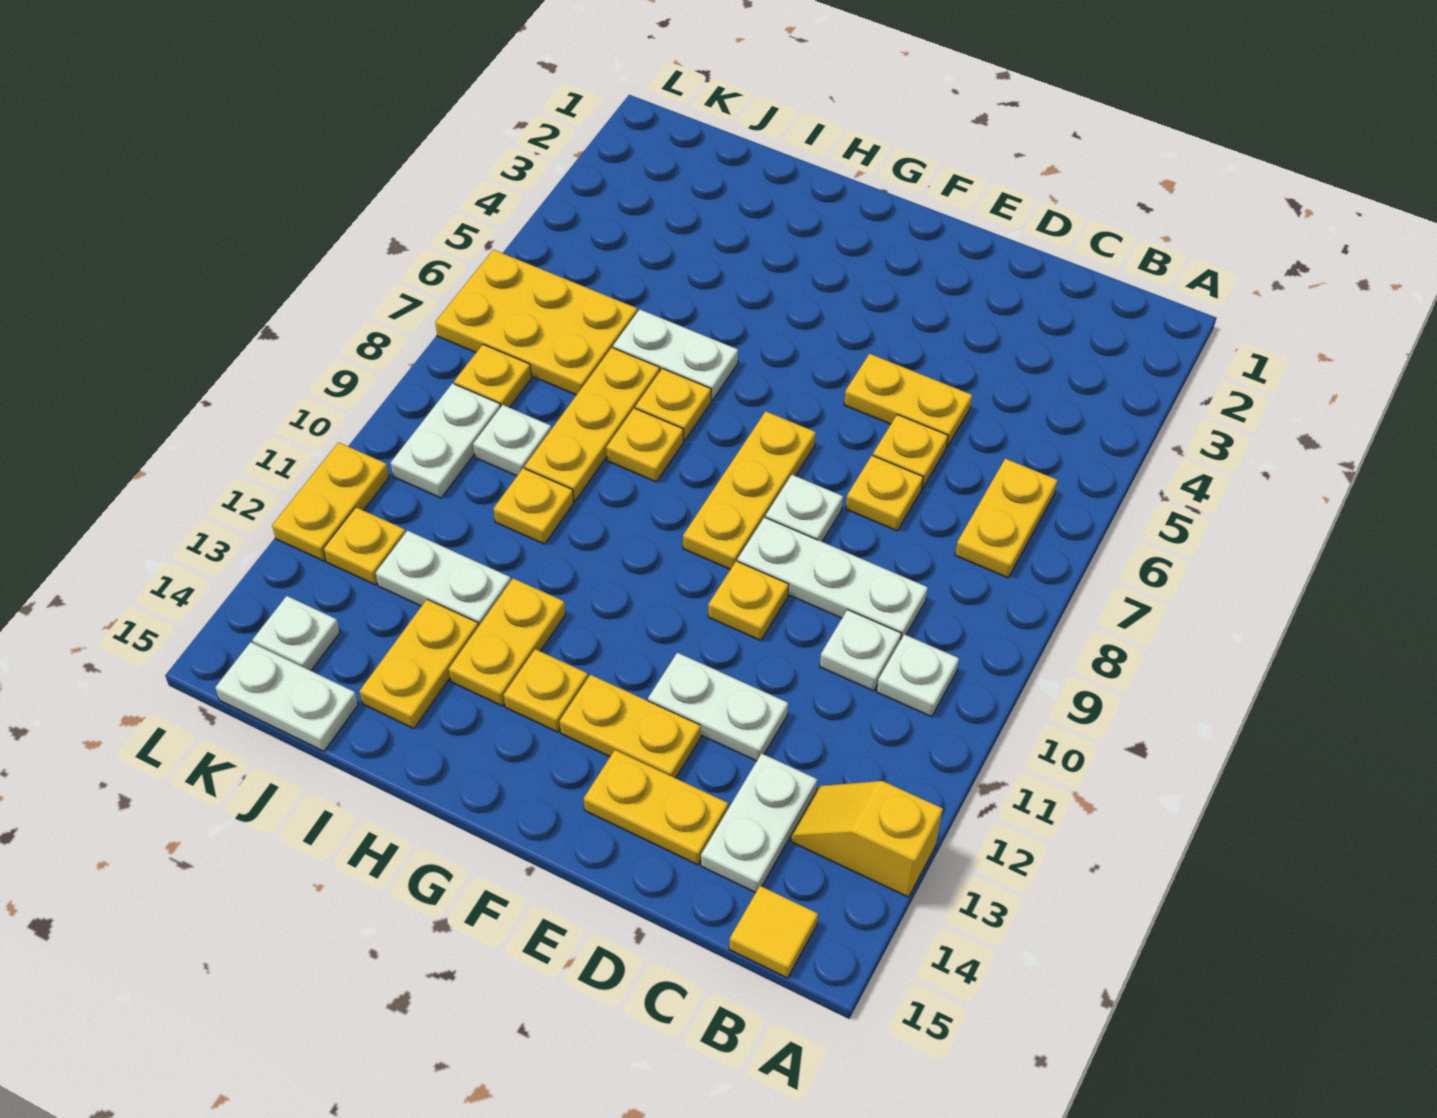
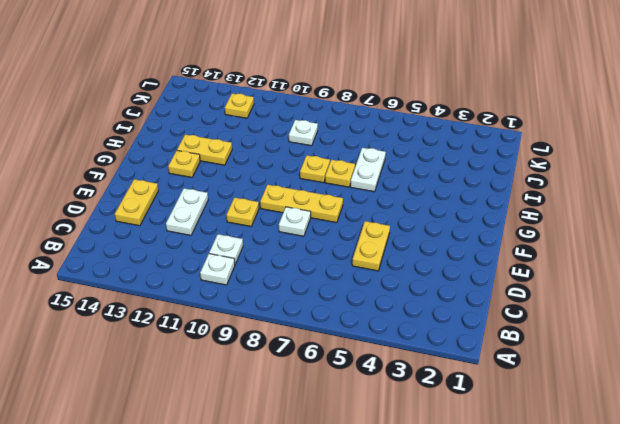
none -> yellow slope A13:B13 level 1 top A
none -> yellow plate B6:B7 level 1
none -> yellow tile B15 level 1
none -> white plate C9:E9 level 1

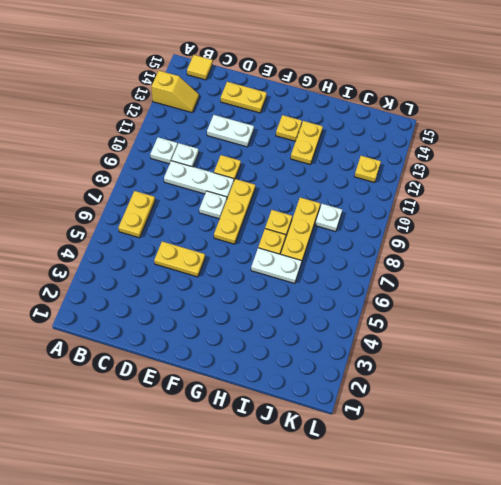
none -> white plate C13:C14 level 1
none -> yellow plate D6 level 1
none -> yellow plate D7 level 1
none -> yellow plate E13:F13 level 1

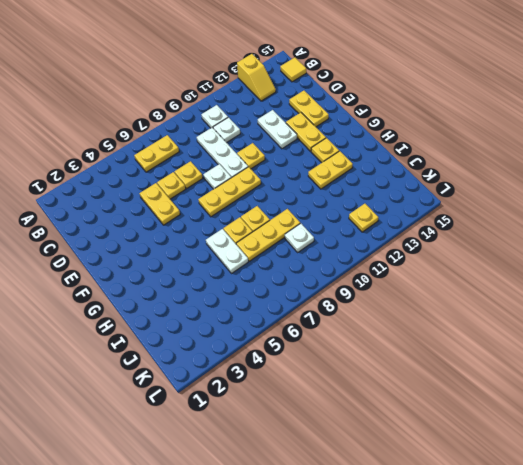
none -> white plate C13:C14 level 1
none -> yellow plate I10 level 1
none -> white plate I12:J12 level 1
none -> yellow plate I13:I14 level 1

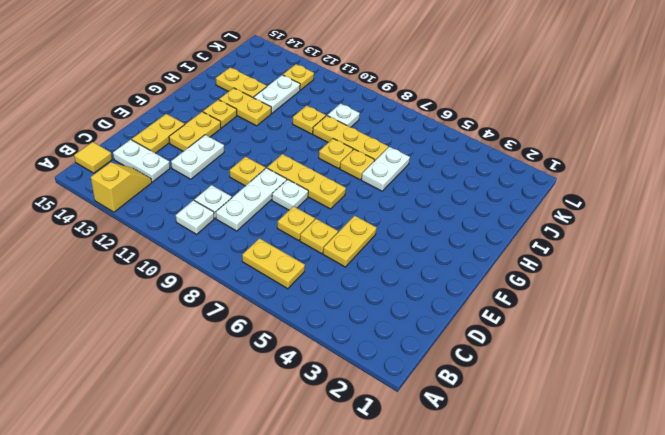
none -> yellow plate J6:L7 level 1
none -> white plate J15:K15 level 1
none -> yellow plate K8 level 1
none -> white plate K9:K10 level 1

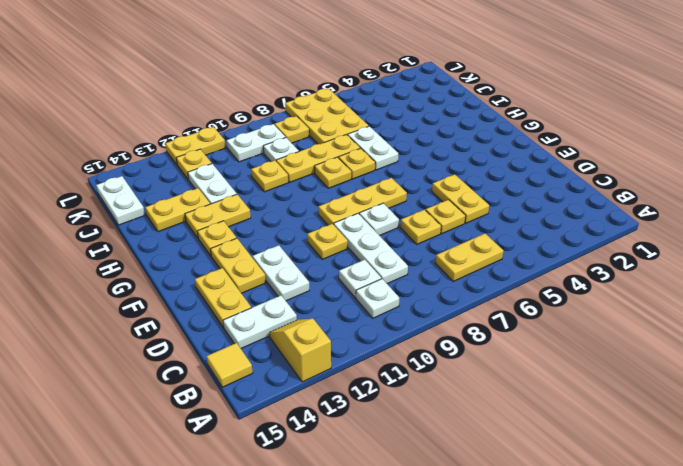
none -> white plate K14 level 1

